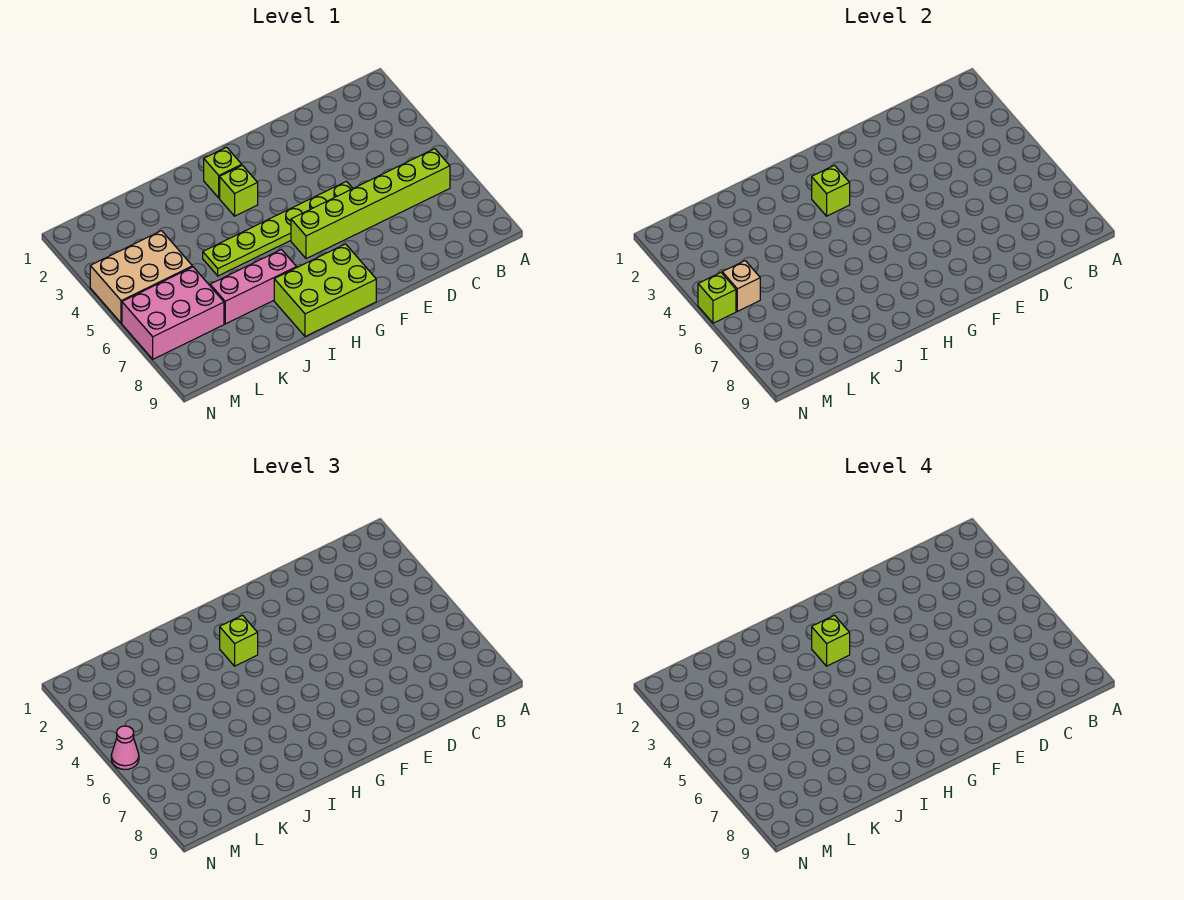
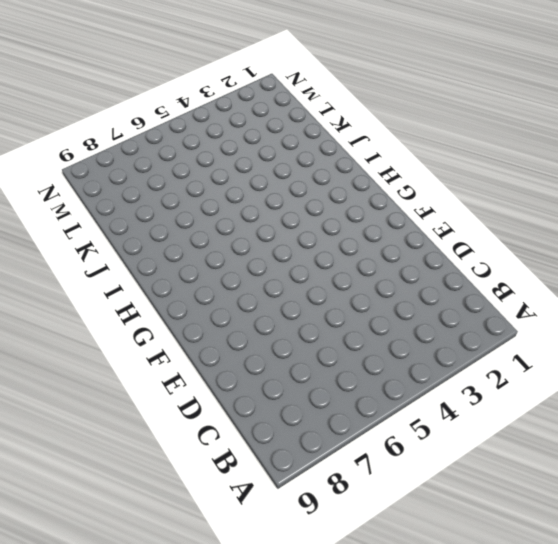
none -> lime brick B6:G6 level 1
none -> lime plate E5:J5 level 1
none -> lime brick G8:I9 level 1

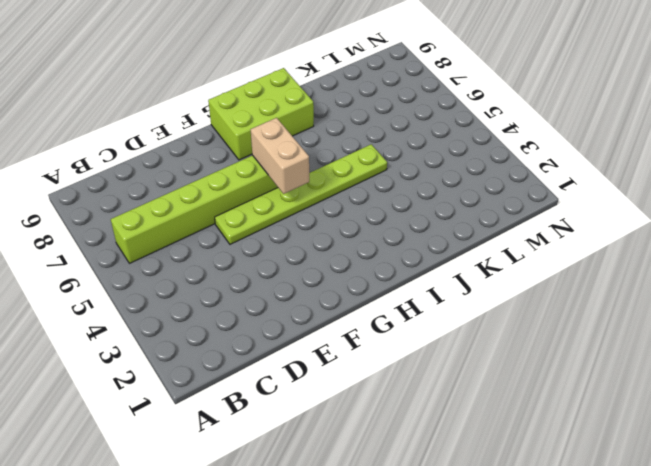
tan brick G5:G6 level 2 -> none
none -> lime brick H2 level 1
none -> lime brick H3 level 1
none -> pink brick I7:K7 level 1

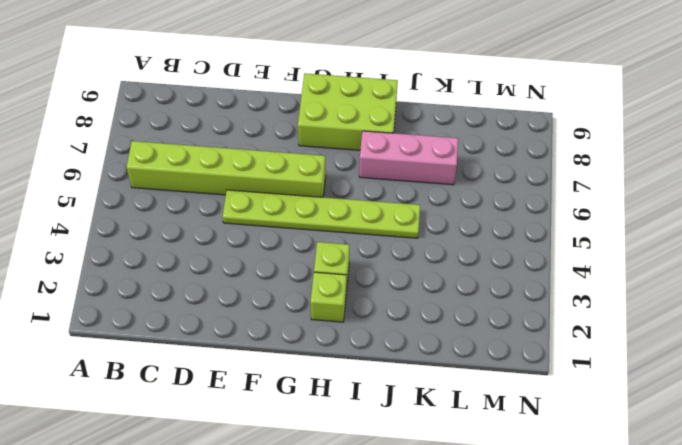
none -> tan brick L4:N5 level 1
none -> pink brick L6:N7 level 1
none -> lime brick H3 level 2

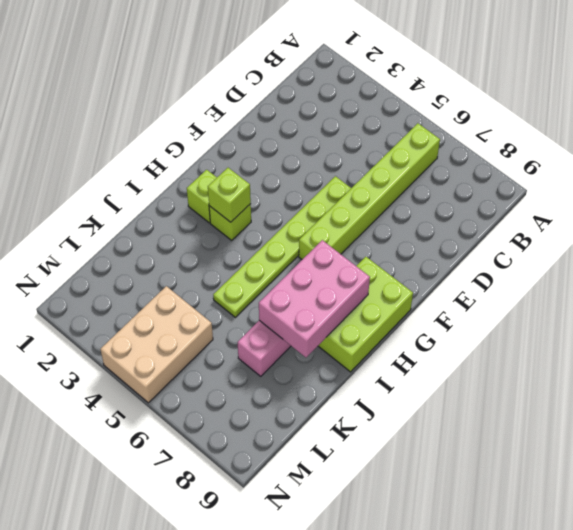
pink brick H7:J8 level 2 -> pink brick L6:N7 level 1
none -> tan brick M5 level 2
none -> lime brick N5 level 2
none -> lime brick H3 level 3

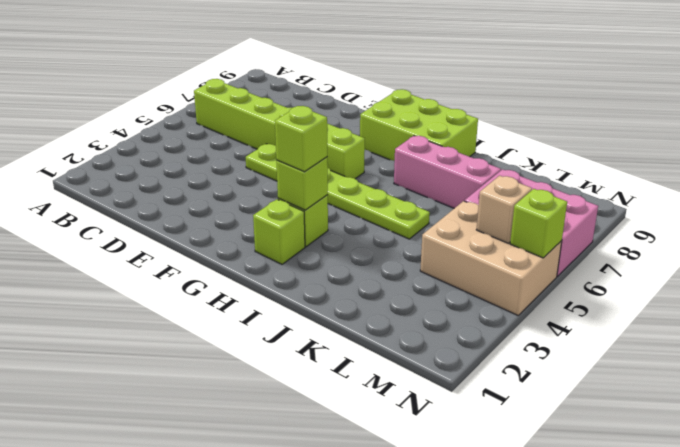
none -> pink cone N5 level 3
none -> lime brick H3 level 4

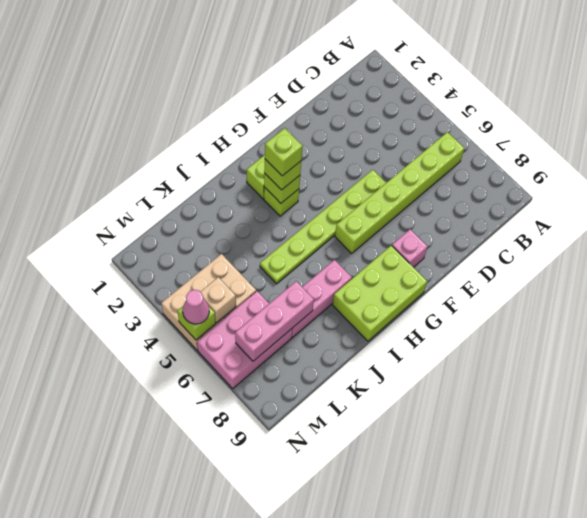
pink brick F8 level 1 -> none
pink brick K7:M7 level 2 -> none

